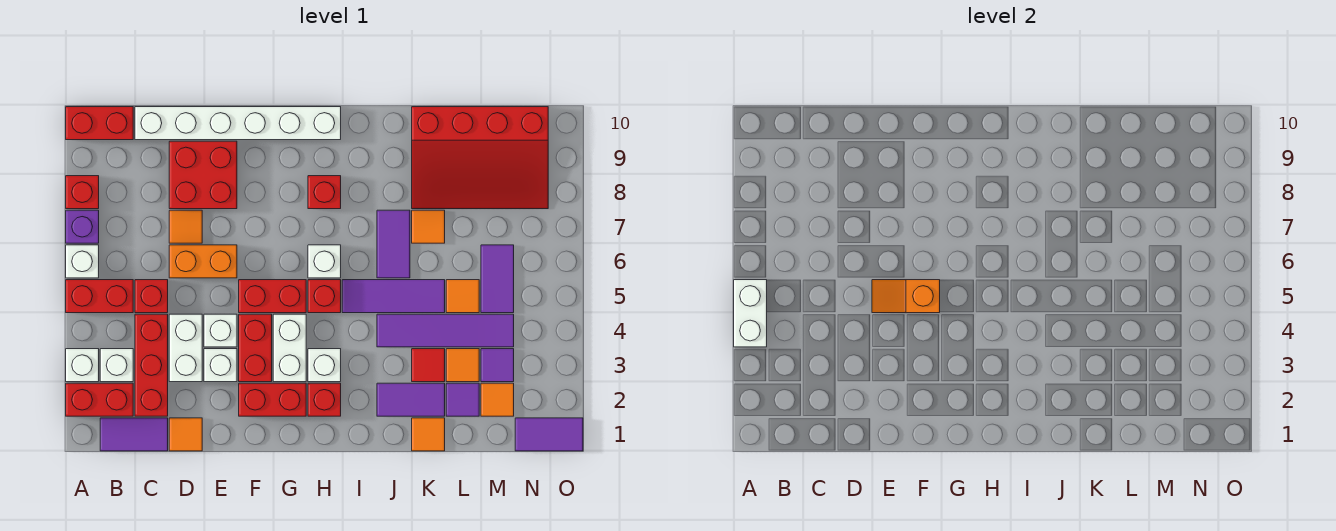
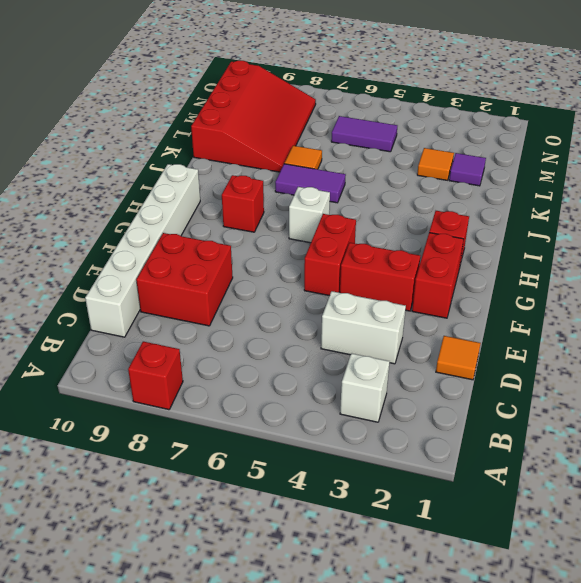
none -> red brick A2:B2 level 1
none -> white brick A3 level 1
none -> red brick A5:B5 level 1
none -> white brick A6 level 1

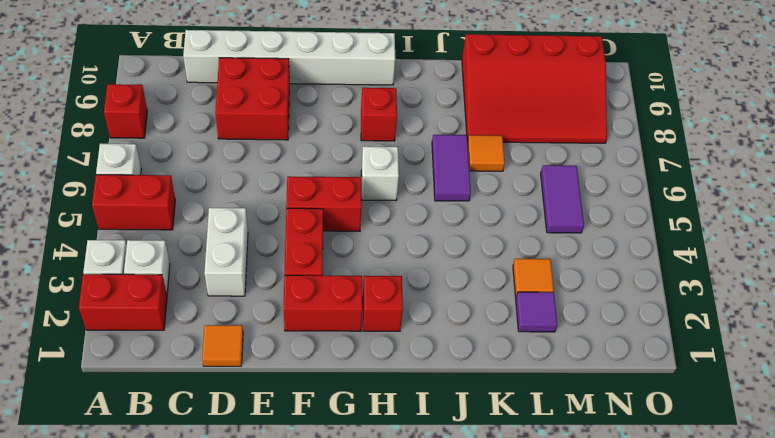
none -> purple brick A7 level 1
none -> red brick A10:B10 level 1
none -> purple tile B1:C1 level 1
none -> red brick C2:C4 level 1

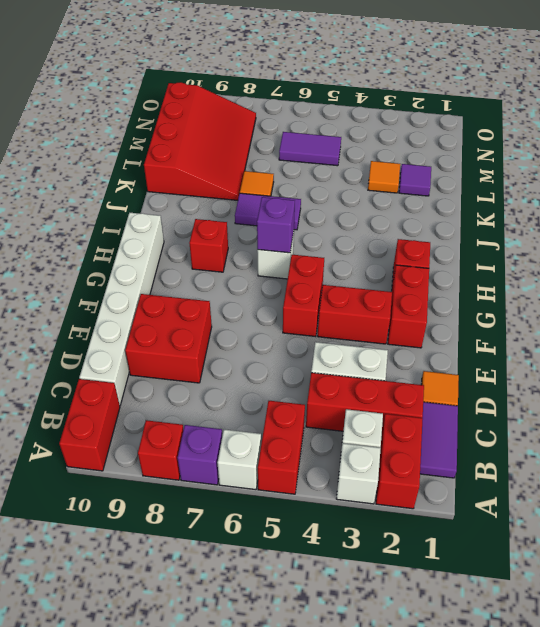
purple brick H6 level 2 -> none
none -> red brick C5 level 1
none -> orange brick D6:E6 level 1
none -> orange tile D7 level 1
none -> white brick E3 level 1

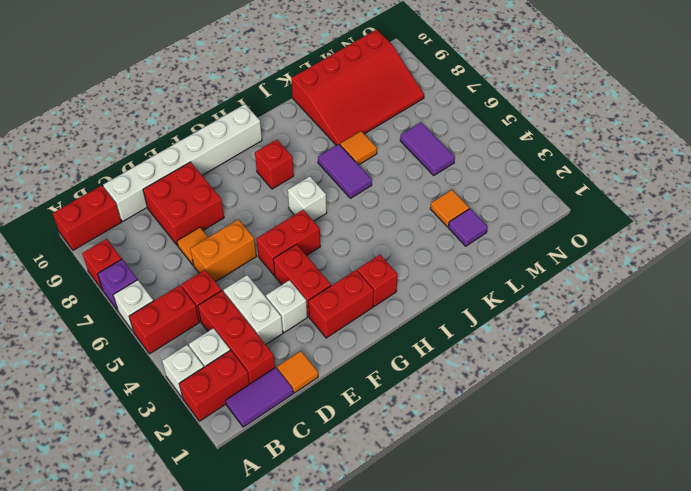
none -> white brick E4 level 1
none -> white brick G3:G4 level 1
none -> white brick H3 level 1
none -> red brick H5 level 1

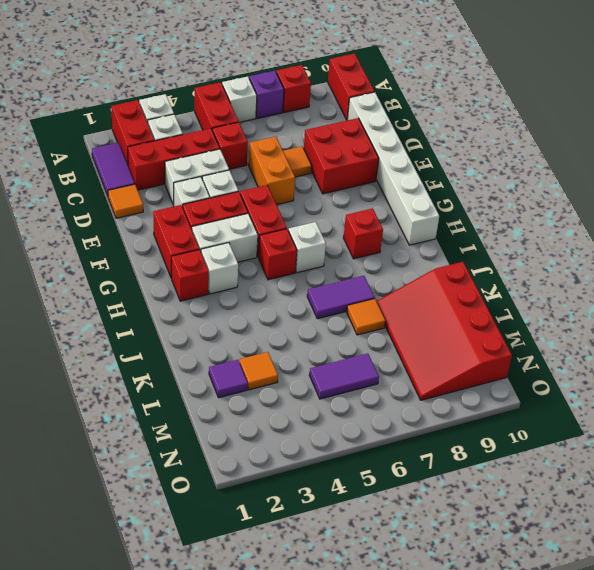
none -> purple tile I5:K5 level 1
none -> purple tile J2:K2 level 1
none -> purple tile J4:M4 level 1
none -> orange tile K1 level 1

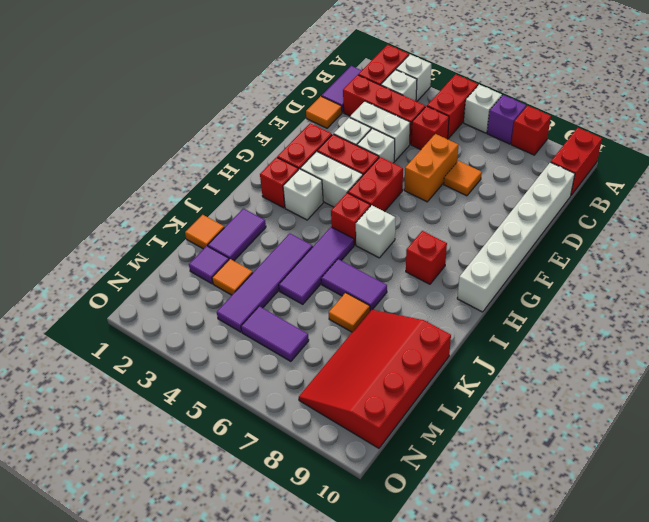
none -> red brick D8:E9 level 1
none -> red tile K3 level 1
none -> orange tile L5 level 1
none -> orange tile M2 level 1

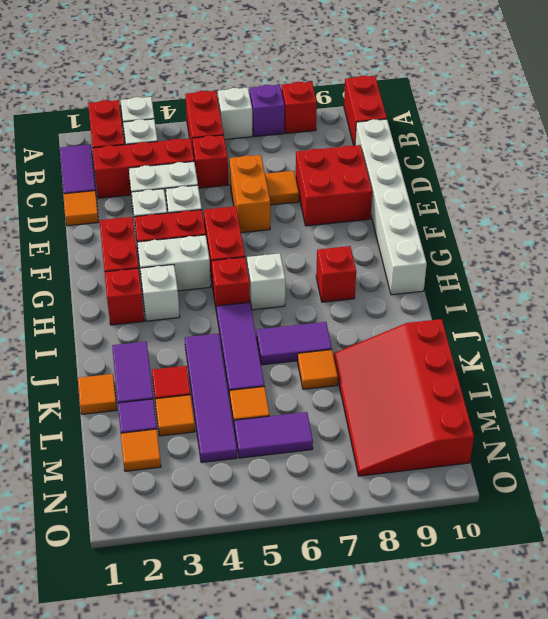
none -> purple tile M3 level 1
none -> purple tile N1:O1 level 1
none -> white brick A4:A5 level 2
none -> orange slope E5:F5 level 2 top F

